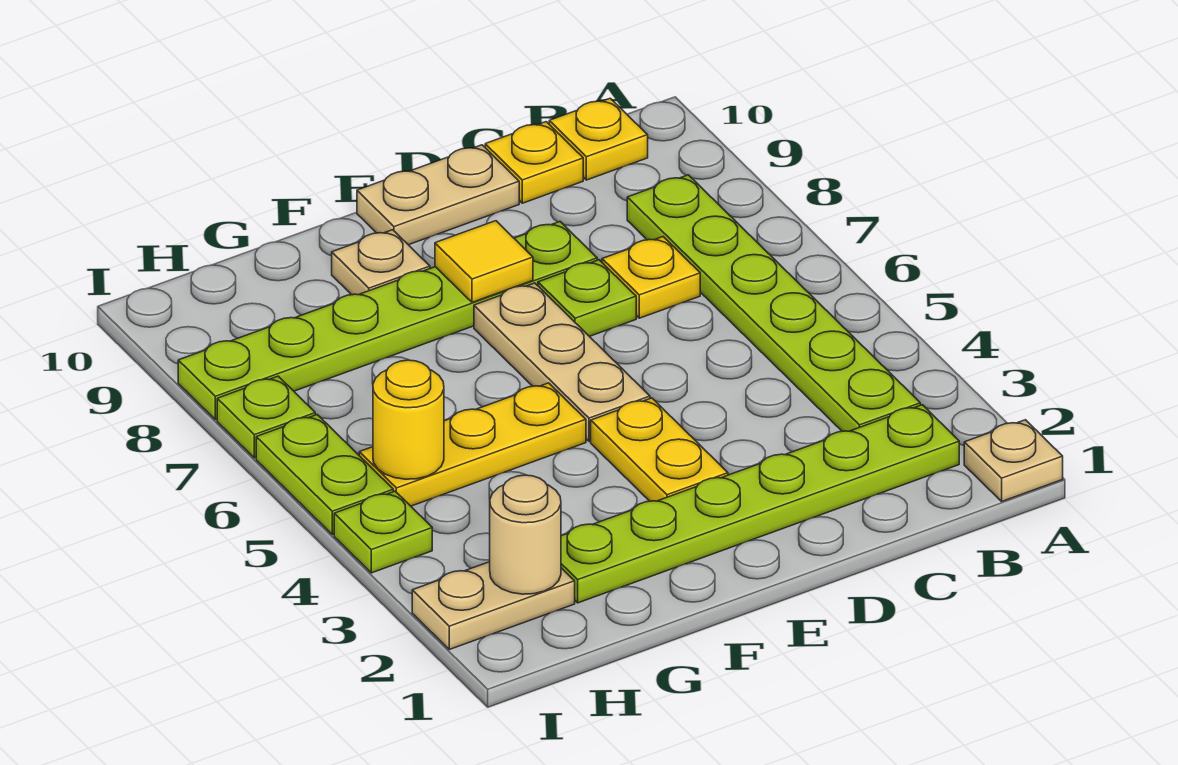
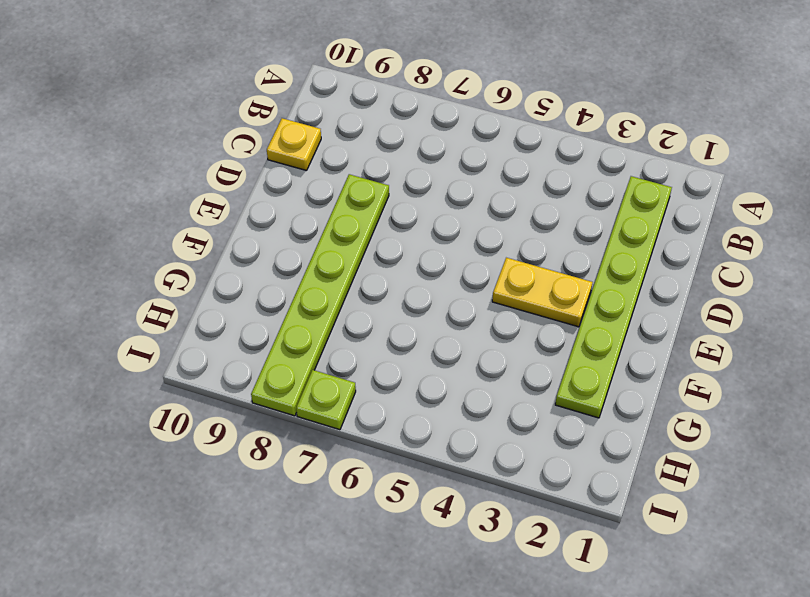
none -> tan plate A1 level 1
none -> lime plate B3:B8 level 1
none -> yellow plate B10 level 1

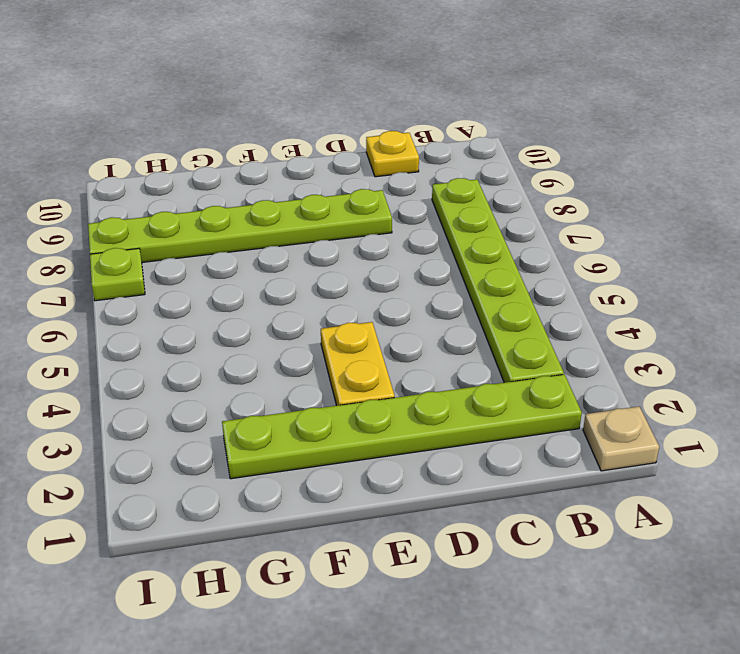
none -> yellow plate B10 level 1
none -> yellow plate C7 level 1
none -> lime plate D7 level 1

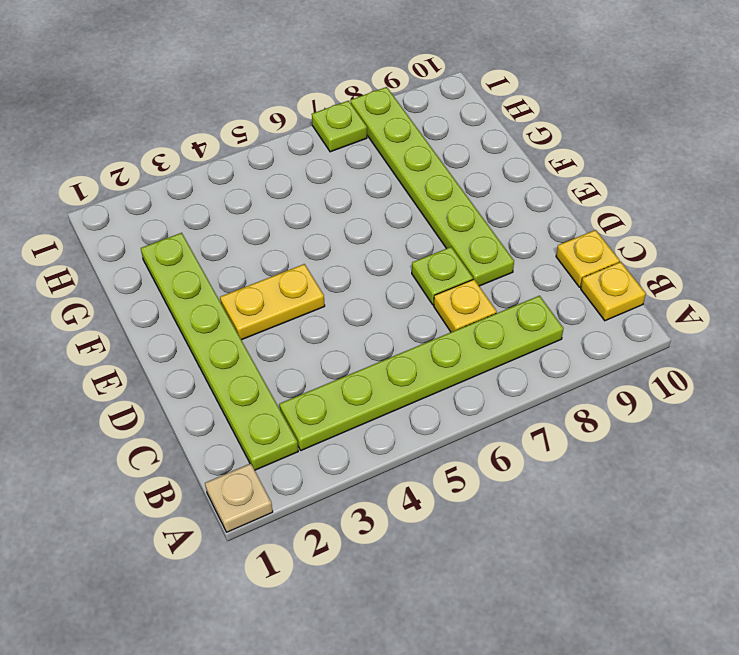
none -> tan plate D10:E10 level 1
none -> tan plate E5:E7 level 1
none -> yellow plate F5:H5 level 1

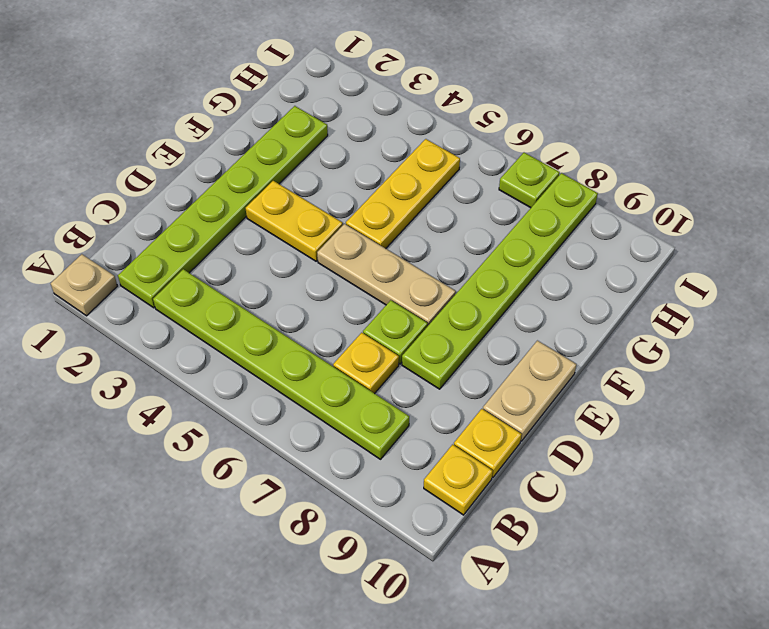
none -> tan plate F9 level 1
none -> tan plate H2:I2 level 1
none -> lime plate I4 level 1

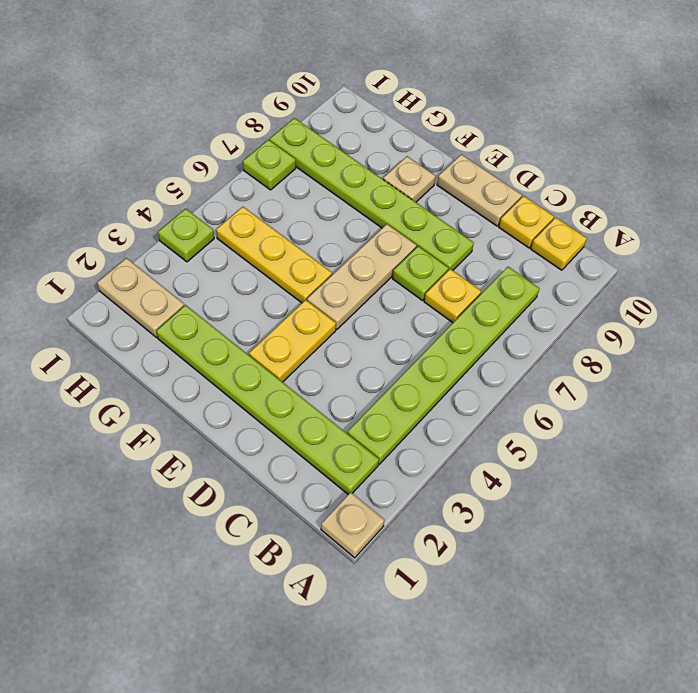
none -> lime plate I5:I6 level 1
none -> yellow tile E8 level 2
none -> tan round brick H2 level 2

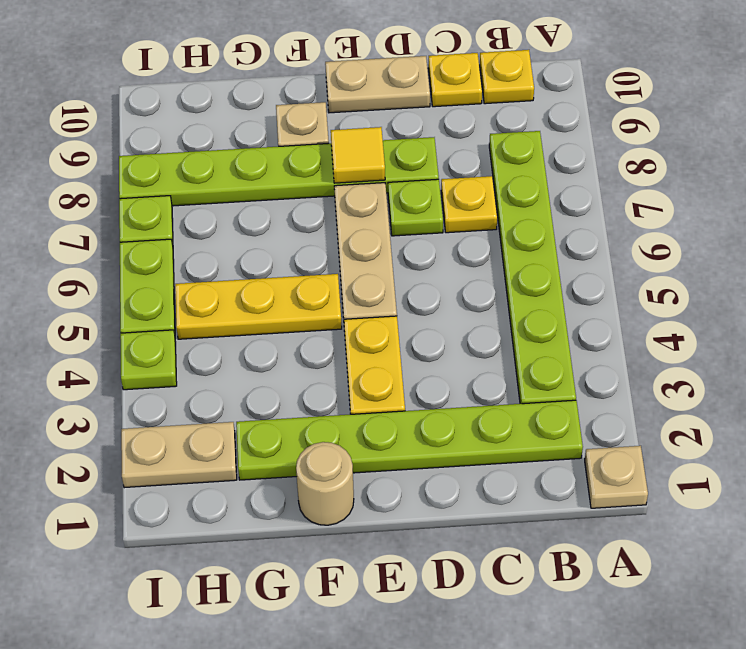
tan round brick F1 level 1 -> tan round brick H2 level 2
none -> yellow round brick H5 level 2

